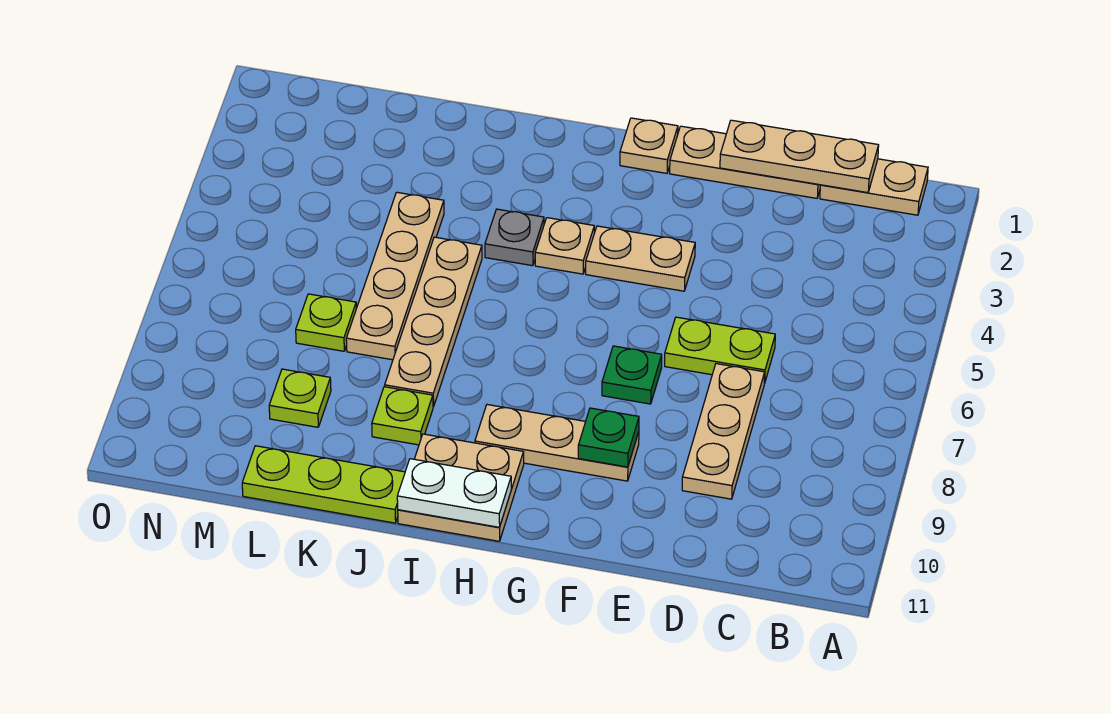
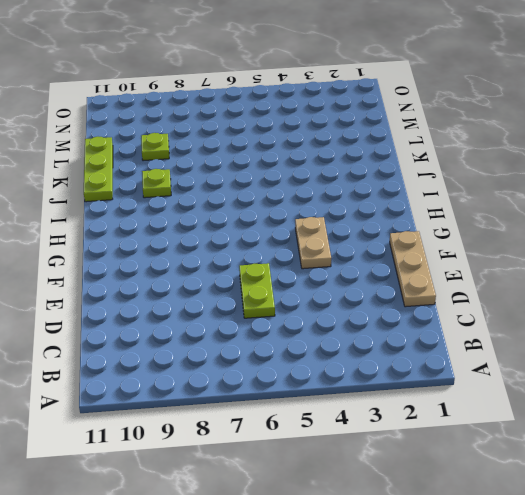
none -> tan plate B1:C1 level 1
none -> tan plate D7:D9 level 1
none -> green plate F7 level 1

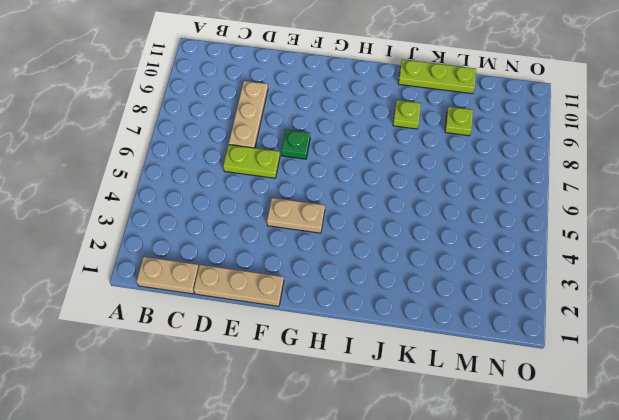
none -> tan plate F9:H9 level 1
none -> tan plate G1 level 1
none -> tan plate H4 level 1

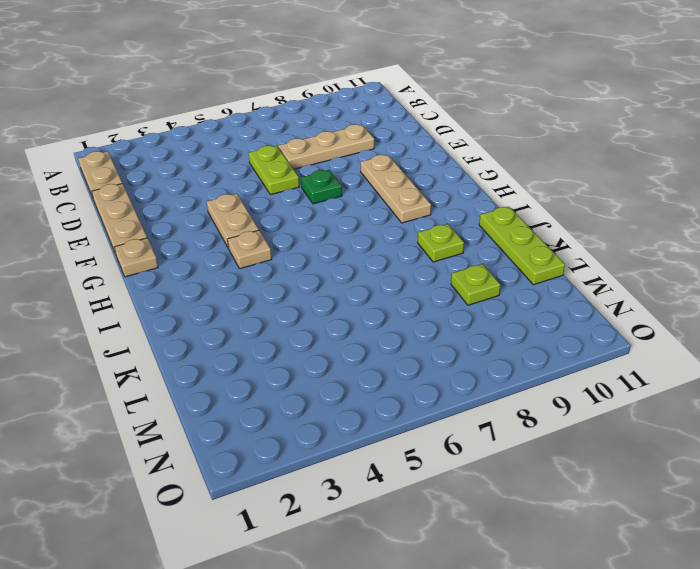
none -> tan plate H10:I11 level 1
none -> grey plate I4 level 1
none -> tan plate J5:J8 level 1

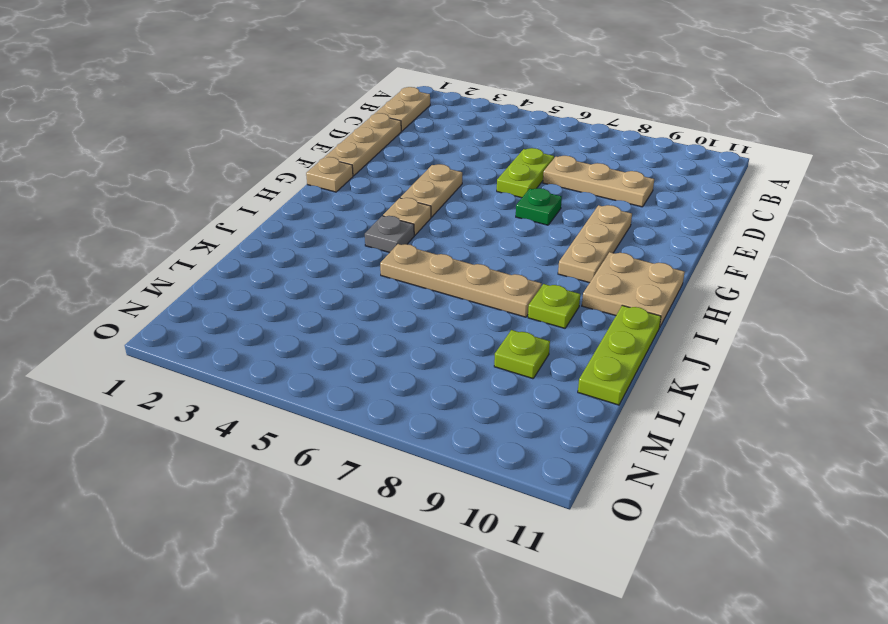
none -> tan plate K4:K7 level 1
none -> lime plate L7 level 1
none -> tan plate C1:E1 level 2

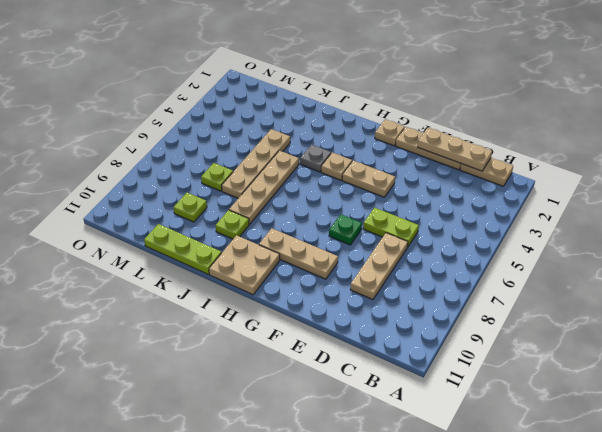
none -> green plate F9 level 2
none -> white plate H11:I11 level 2

